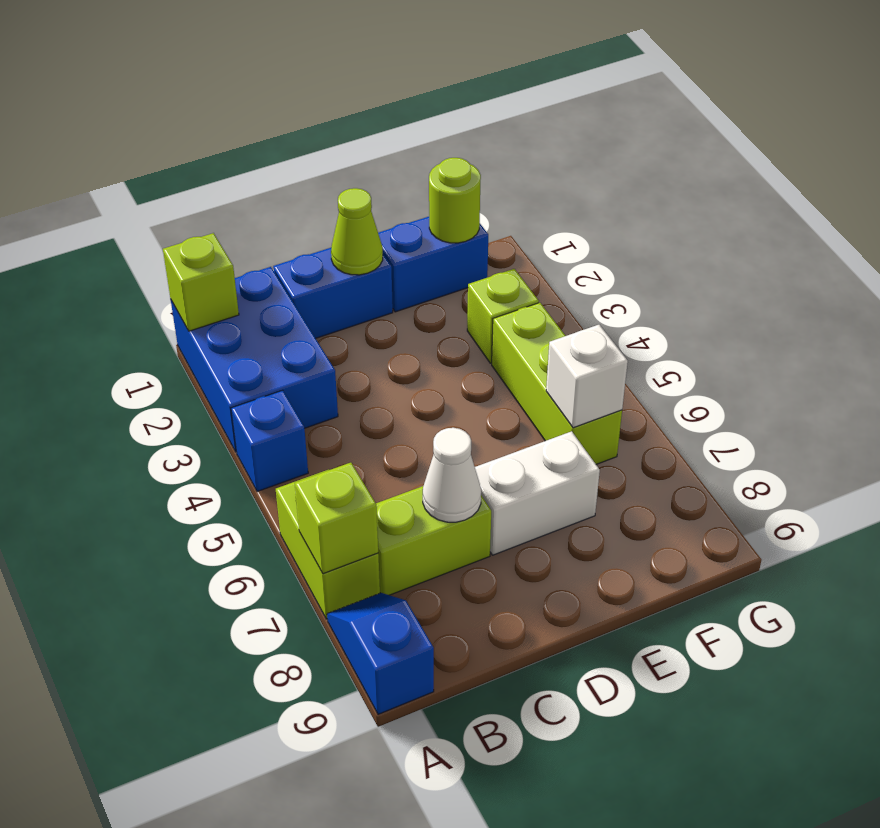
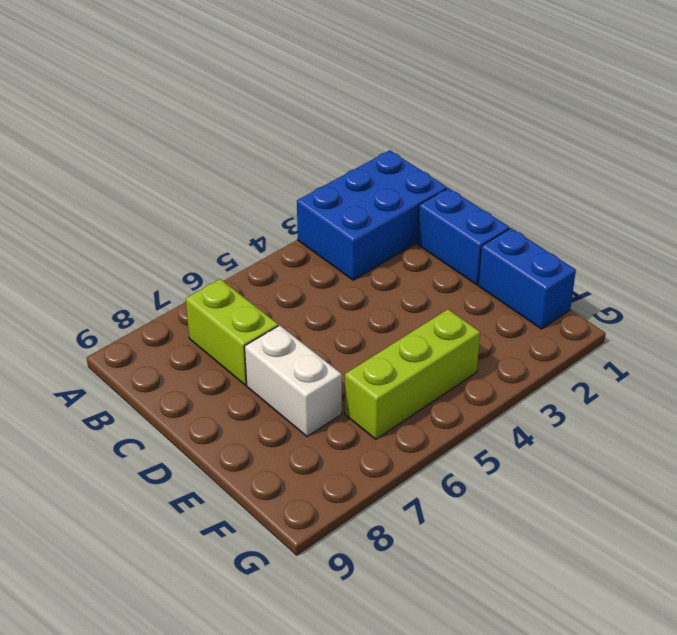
none -> blue brick A4 level 1
none -> lime brick A6:A7 level 1
none -> blue slope A8:A9 level 1 top 9

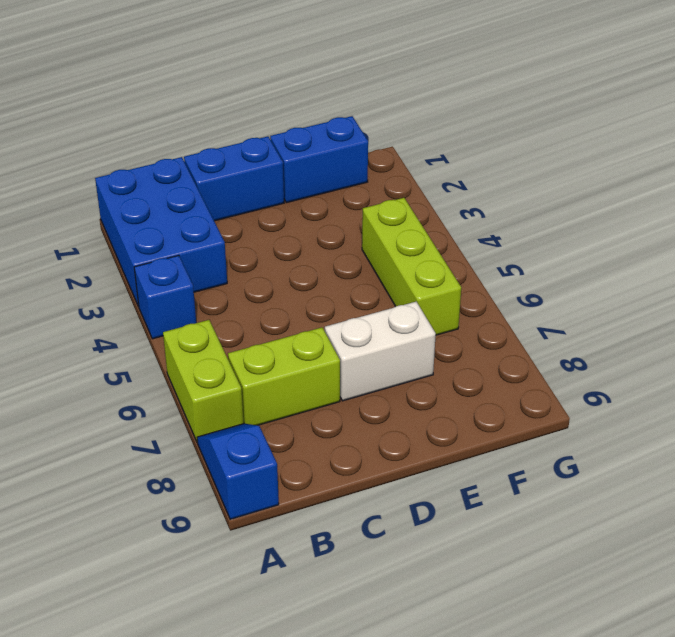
none -> lime brick F3 level 1
none -> lime brick A1 level 2
none -> lime brick A7 level 2

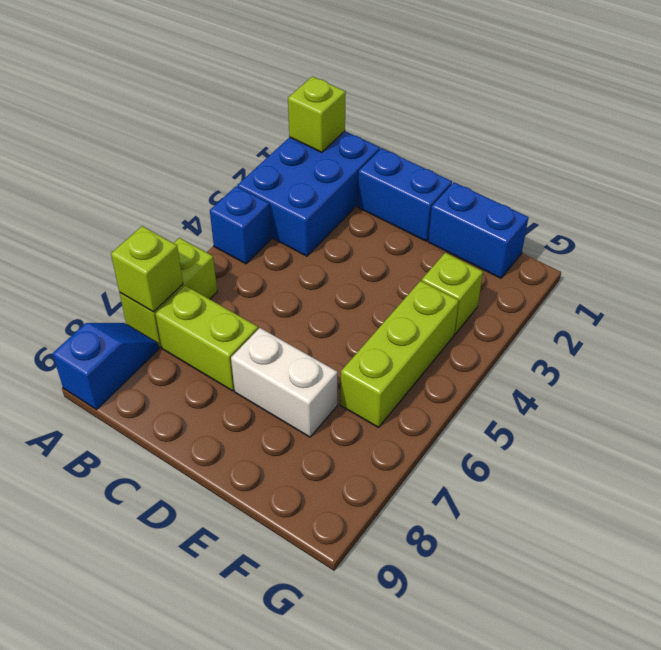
none -> white cone C7 level 2
none -> lime cone D1 level 2
none -> lime round brick F1 level 2

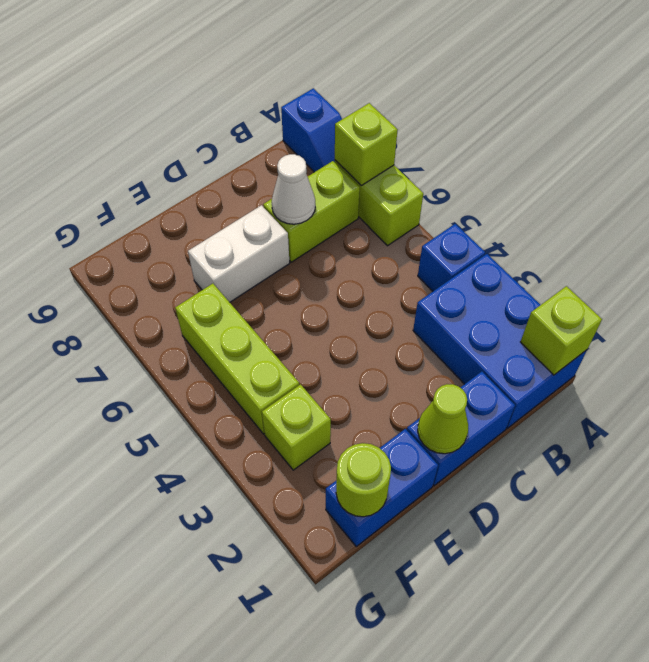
none -> white brick F6 level 2

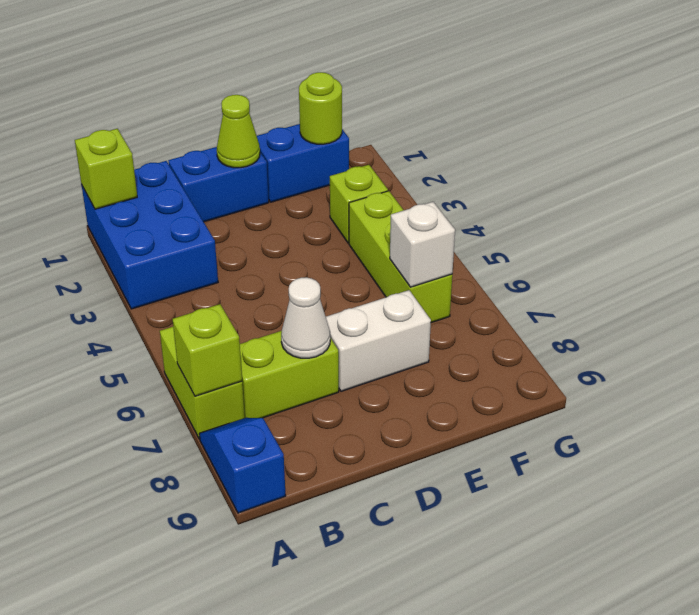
none -> blue brick A4 level 1

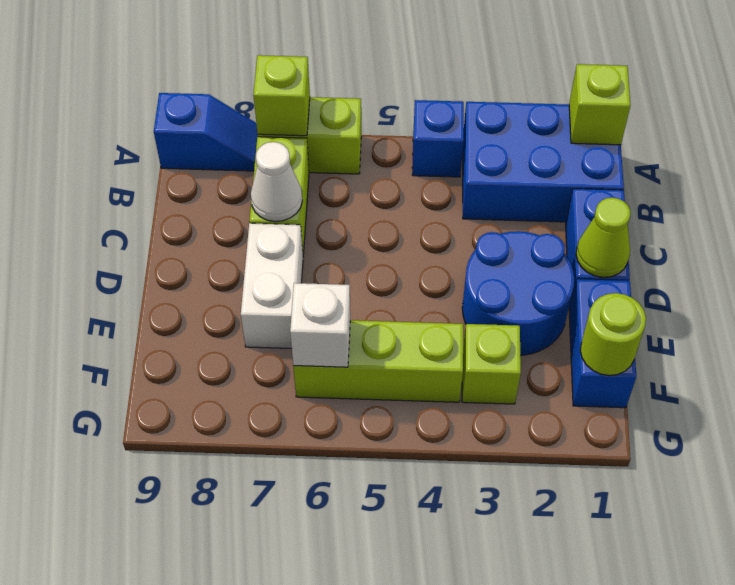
blue round brick D2:E3 level 1 -> none

